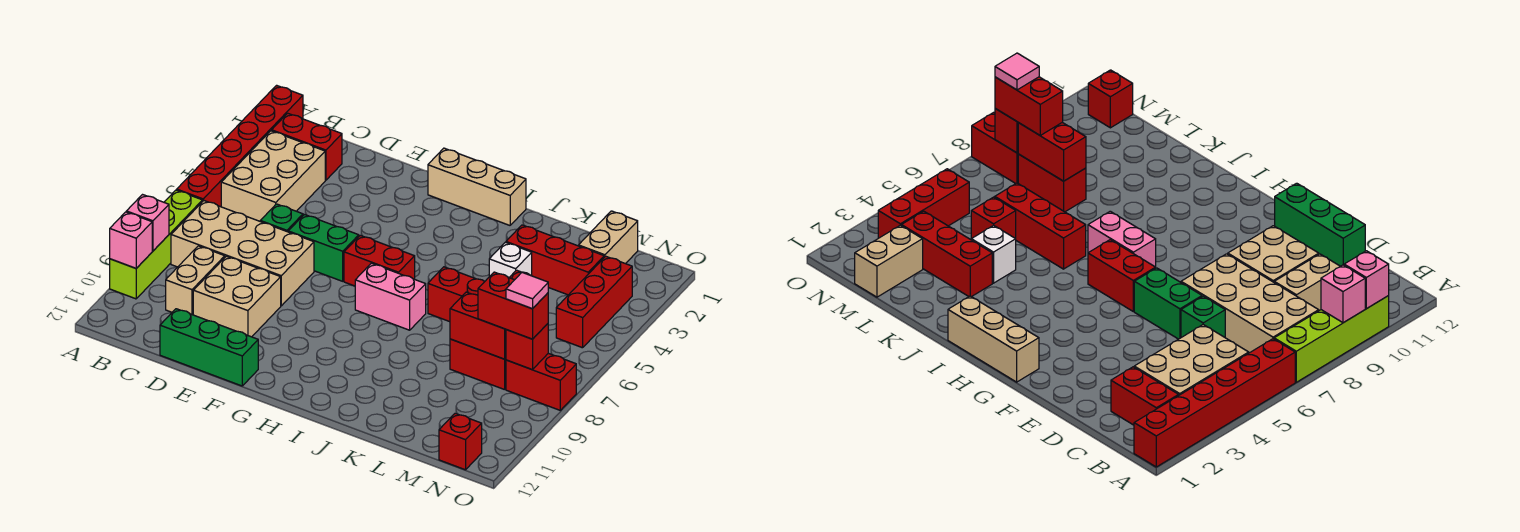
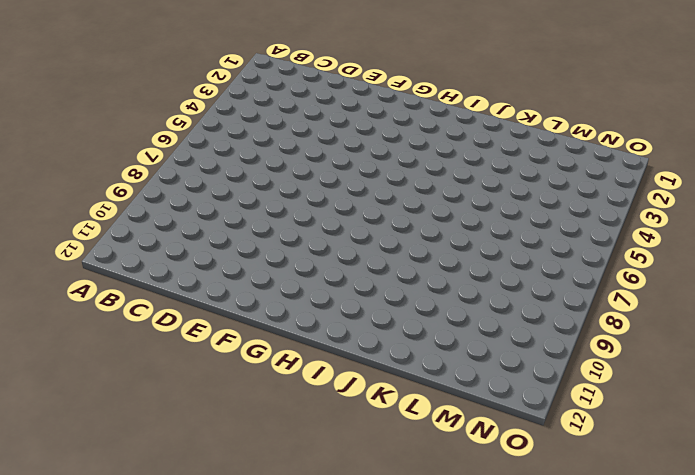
none -> red brick A1:A6 level 1
none -> lime brick A7:A10 level 1
none -> red brick B2:C2 level 1

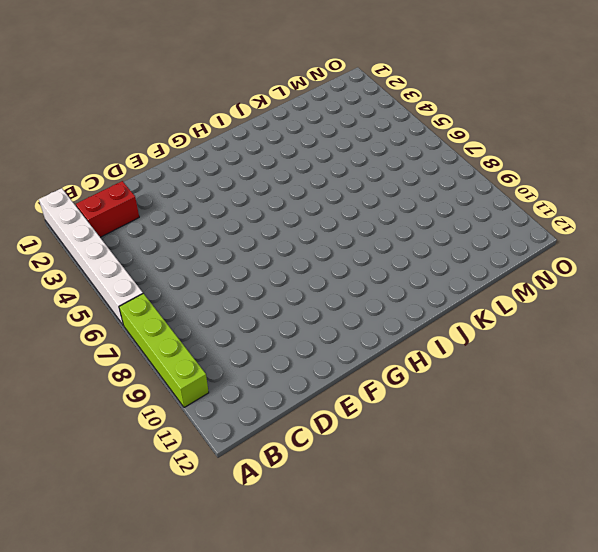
white brick A1:A6 level 1 -> red brick A1:A6 level 1
none -> tan brick B3:C5 level 1
none -> tan brick B7:E8 level 1
none -> tan brick C9:C10 level 1

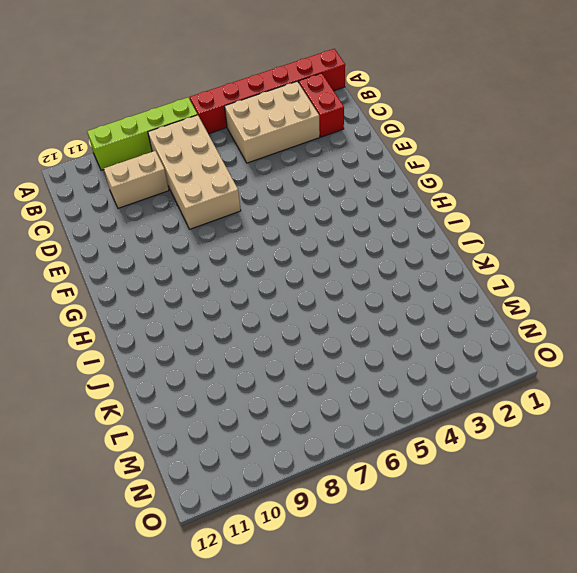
none -> green brick D6 level 1
none -> tan brick D9:E10 level 1
none -> green brick D12:F12 level 1

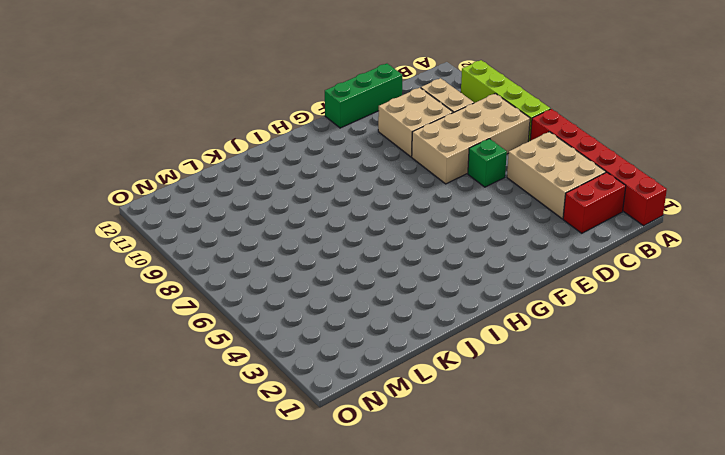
none -> green brick E6:F6 level 1
none -> tan brick G1:I1 level 1
none -> red brick G6:H6 level 1

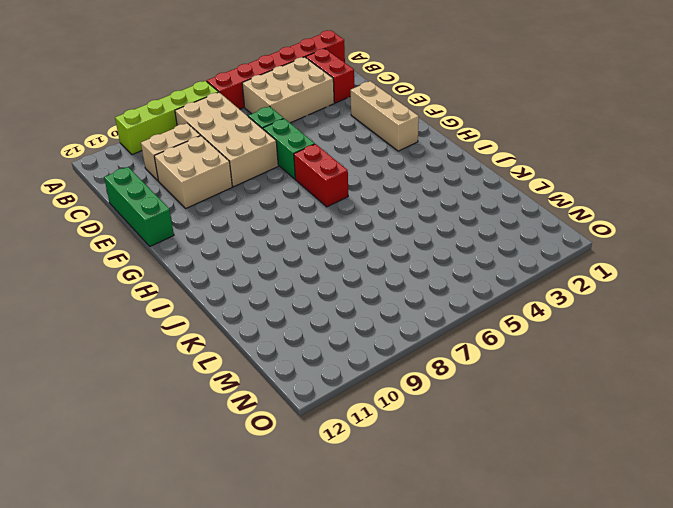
tan brick E2:G2 level 1 -> tan brick G1:I1 level 1
none -> pink brick H7:I7 level 1
none -> red brick J6:L6 level 1
none -> red brick K3:M3 level 1

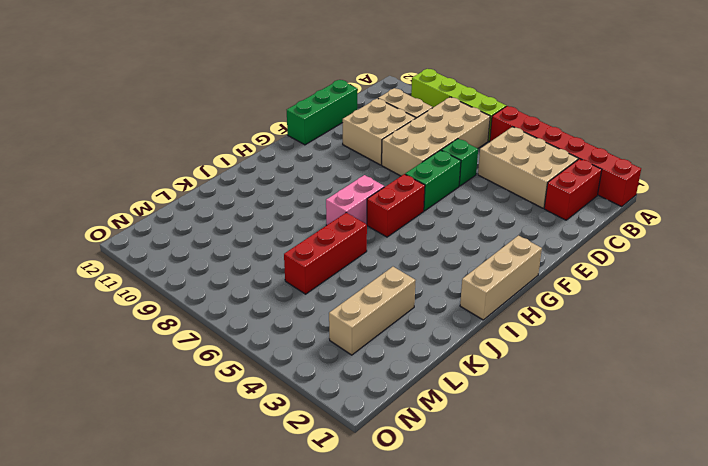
tan brick K3:M3 level 1 -> red brick K3:M3 level 1
none -> white brick K4 level 1
none -> red brick L5 level 1
none -> red brick L8:M8 level 1

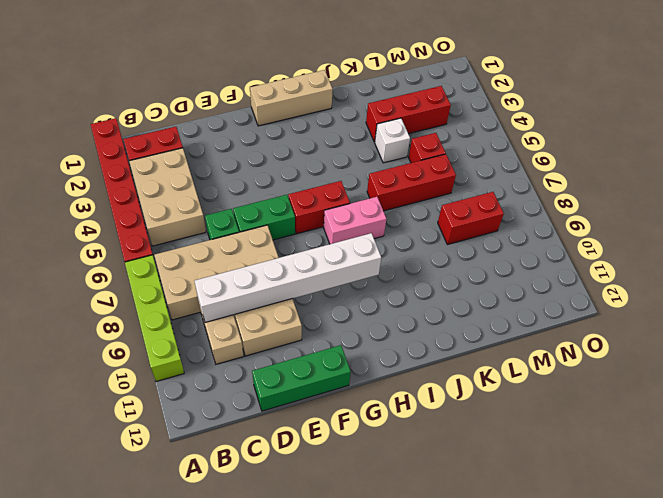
white brick C9:H9 level 2 -> none
none -> tan brick M1:M2 level 1
none -> red brick N3:N5 level 1
none -> red brick N8:O8 level 1

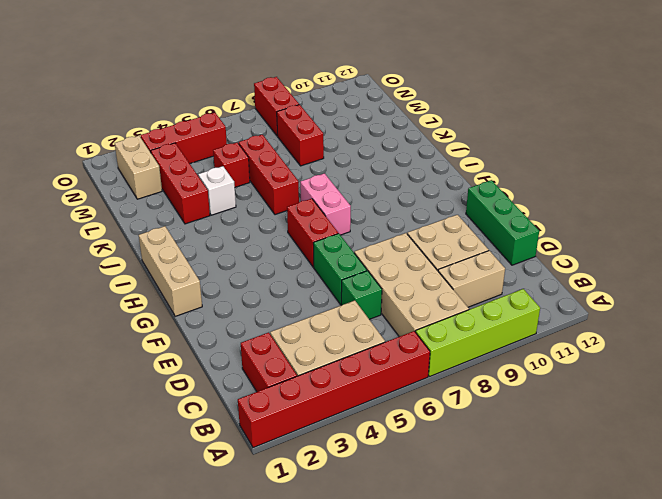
tan brick M2:N2 level 1 -> tan brick M1:M2 level 1
none -> red brick N12 level 1
none -> pink brick A9 level 2
none -> pink brick A10 level 2

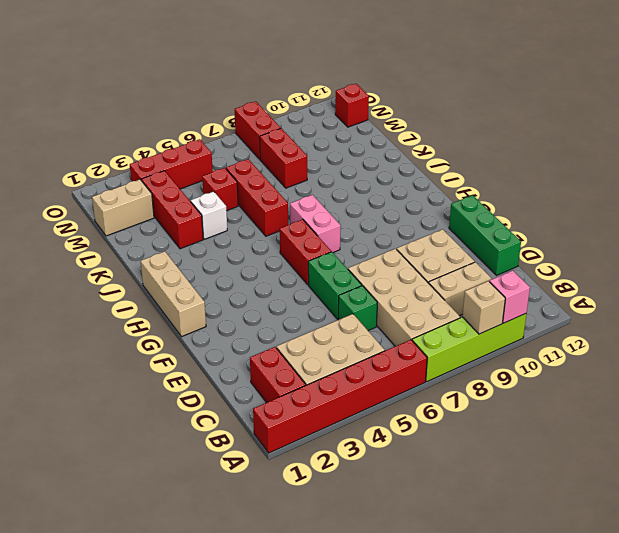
tan brick A9 level 2 -> pink brick A9 level 2
none -> red brick L8:M8 level 2
none -> red brick N8 level 2
none -> red brick M8:N8 level 3

